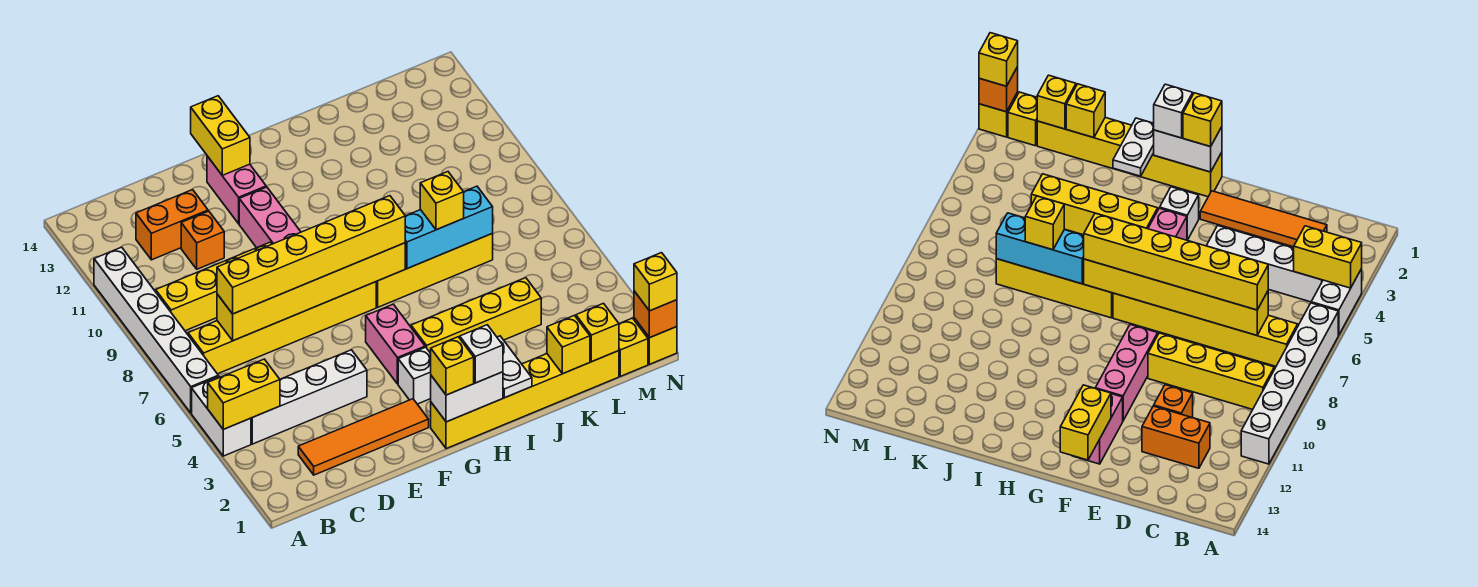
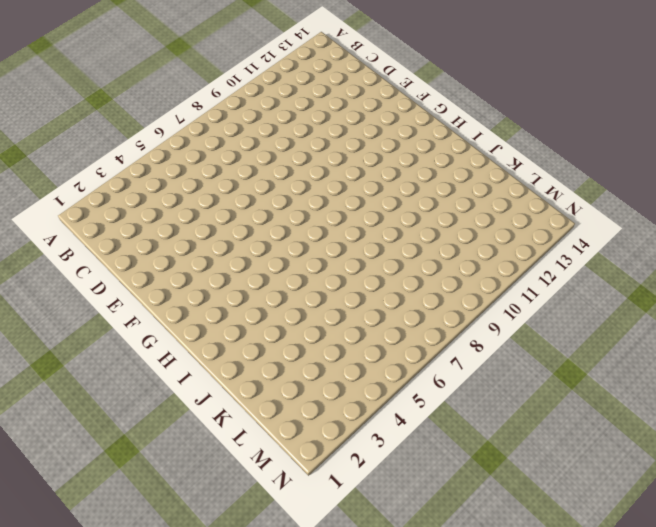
none -> white brick A4:A5 level 1
none -> white brick A6:A11 level 1
none -> white brick B4:E4 level 1
none -> yellow brick B7:G7 level 1

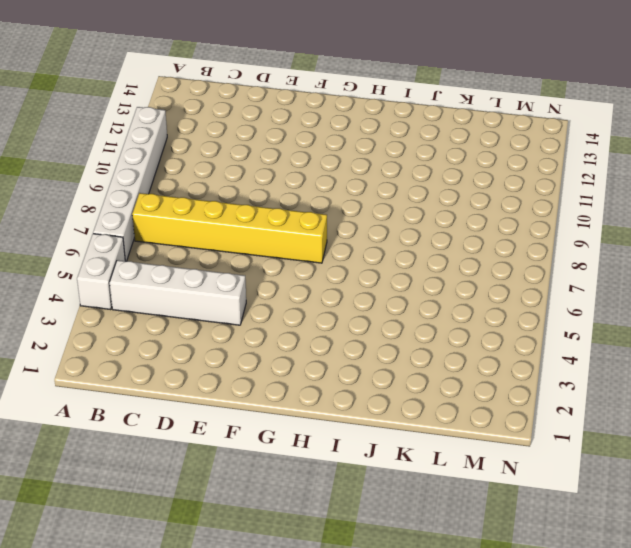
none -> yellow brick B9:E9 level 1
none -> orange tile C2:F2 level 1
none -> orange brick C12:D12 level 1
none -> orange brick D11 level 1

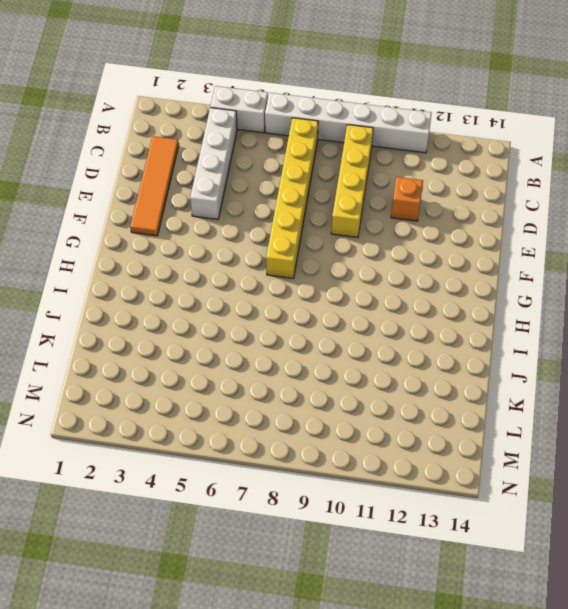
none -> orange brick C12:D12 level 1
none -> pink brick F9:F11 level 1
none -> pink brick F12:F13 level 1
none -> yellow brick G1:L1 level 1

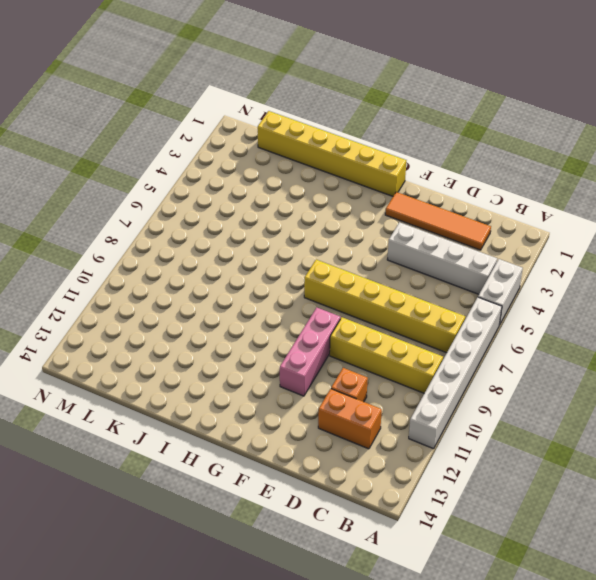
none -> pink brick F12:F13 level 1
none -> white brick G3 level 1
none -> pink brick G4:G5 level 1
none -> yellow brick H4:K4 level 1

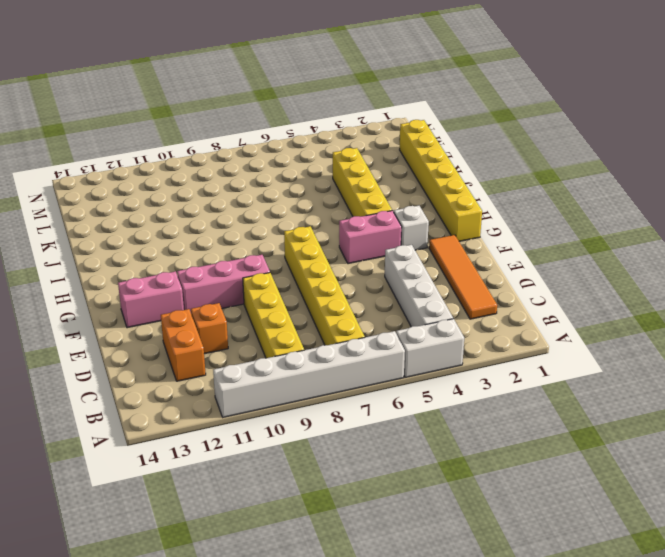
none -> yellow brick H7:K7 level 1
none -> yellow brick M1 level 1
none -> yellow brick N1 level 1
none -> yellow brick A4:B4 level 2

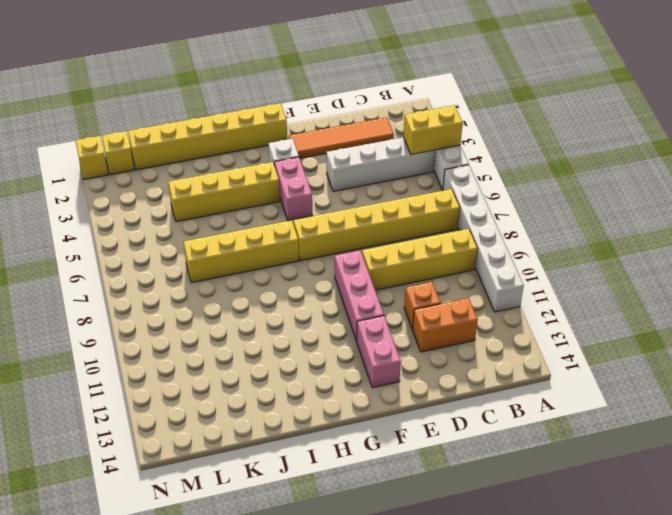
none -> yellow brick C7:H7 level 2
none -> yellow brick F13:F14 level 2
none -> white brick G1:H1 level 2
none -> white plate I1:I2 level 2

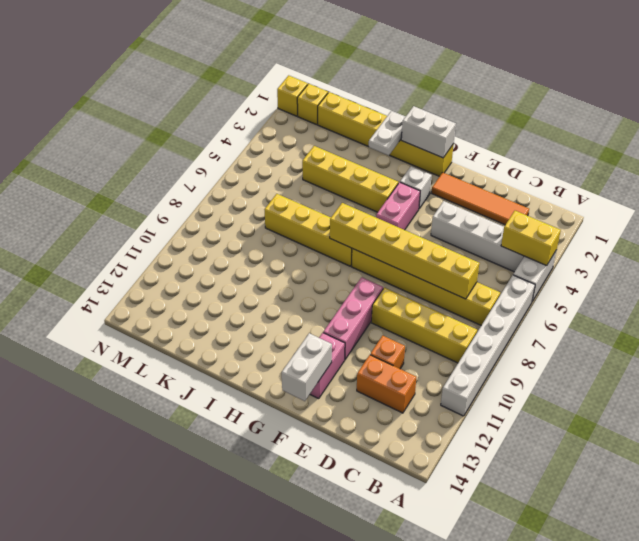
white brick F13:F14 level 2 -> yellow brick F13:F14 level 2
none -> cyan brick I7:K7 level 2
none -> yellow brick K1 level 2
none -> yellow brick L1 level 2
none -> orange brick N1 level 2

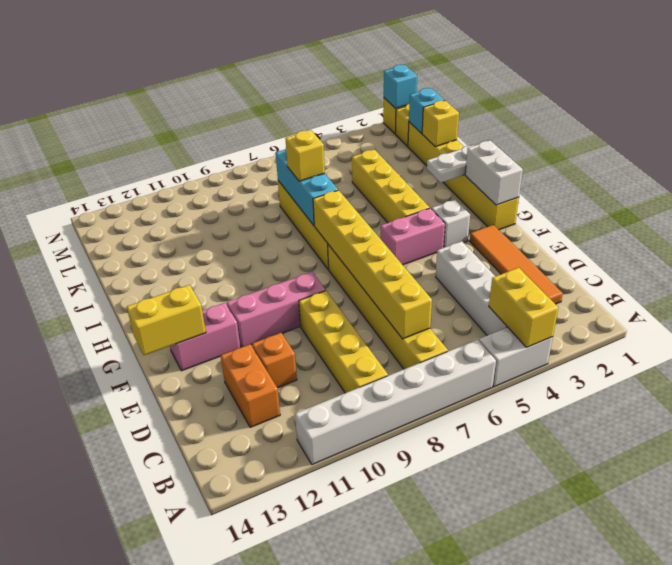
cyan brick L1 level 2 -> yellow brick L1 level 2
cyan brick N1 level 2 -> orange brick N1 level 2
none -> yellow brick C7:H7 level 3
none -> yellow brick G1 level 3
none -> white brick H1 level 3
none -> yellow brick N1 level 3

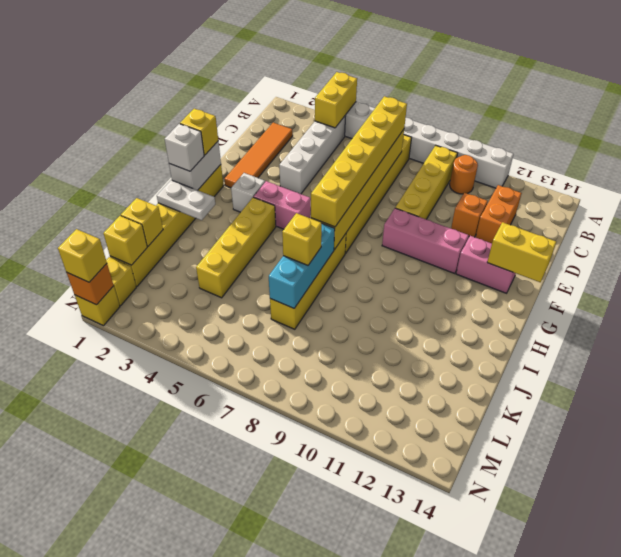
orange round brick B10 level 1 -> none

